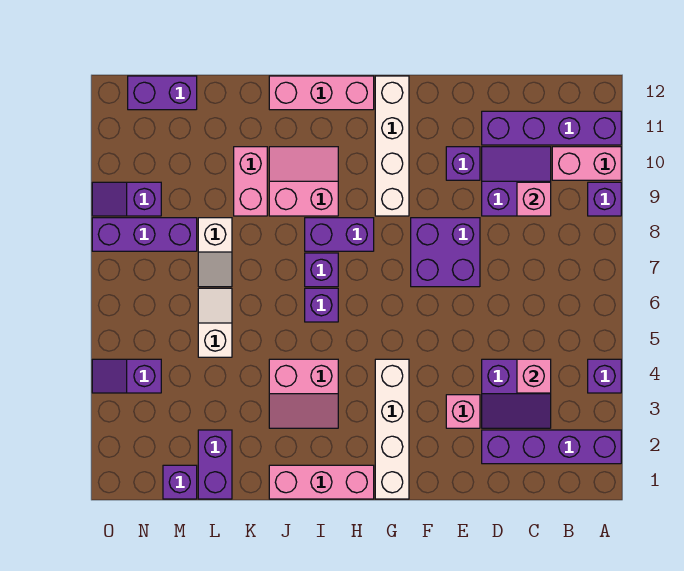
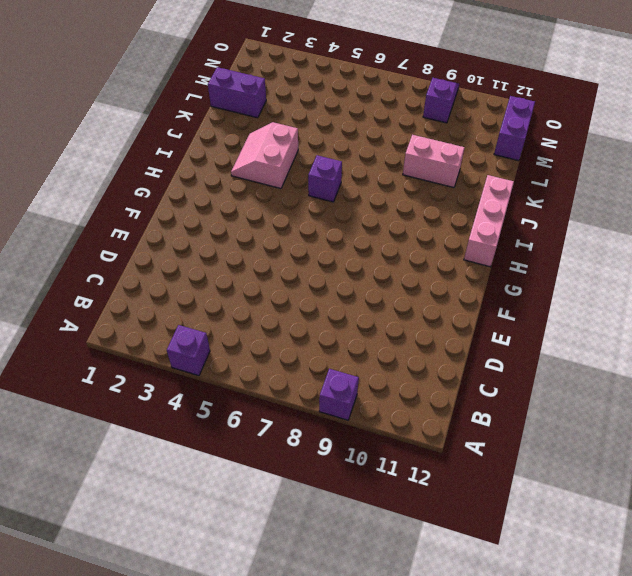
none -> purple brick A2:D2 level 1
none -> pink brick A10:B10 level 1
none -> purple brick A11:D11 level 1
none -> purple slope C3:D4 level 1 top 4

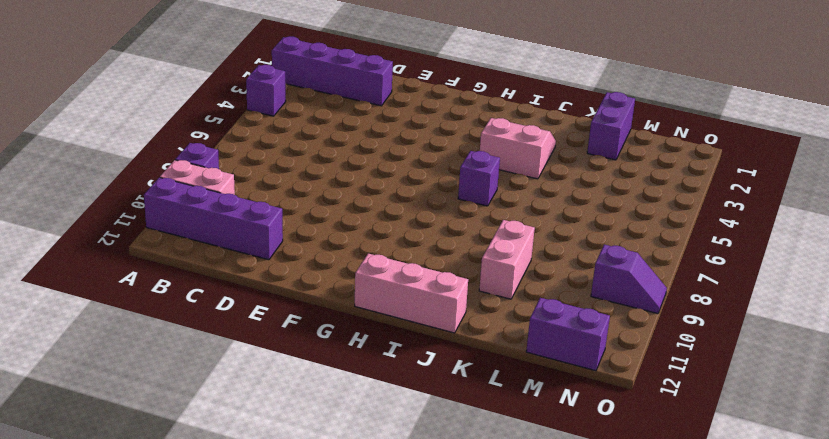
none -> purple slope C3:D4 level 1 top 4
none -> purple slope C9:D10 level 1 top 9
none -> pink brick E3 level 1
none -> purple brick E7:F8 level 1

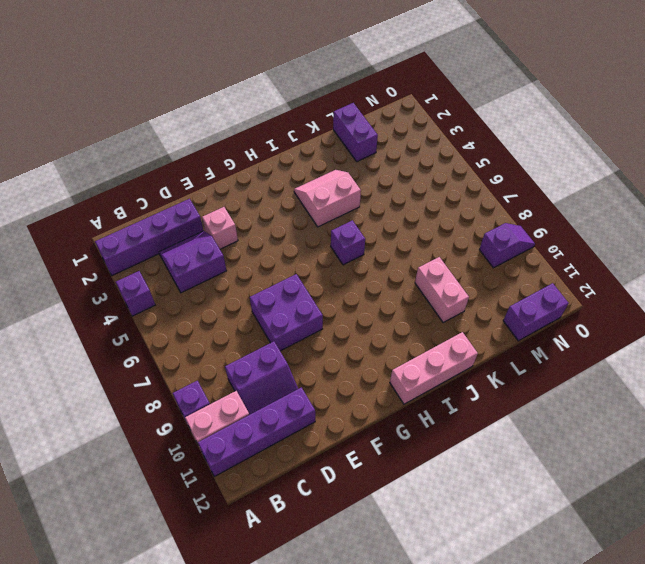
none -> purple brick E10 level 1
none -> white brick G1:G4 level 1
none -> white brick G9:G12 level 1
none -> pink brick H1:J1 level 1

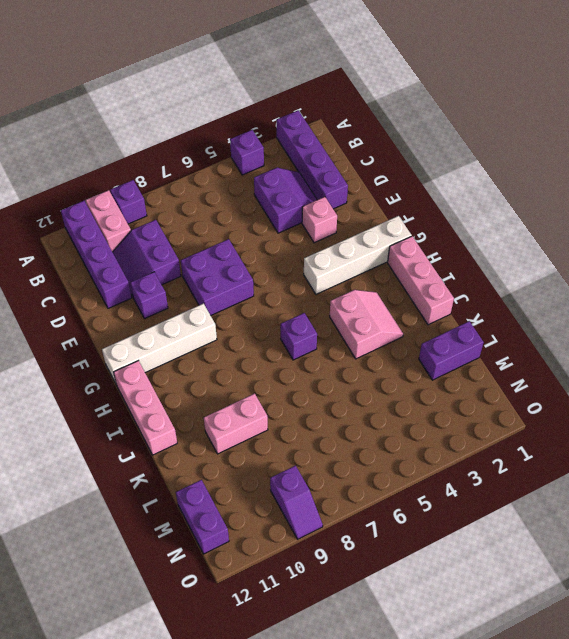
none -> purple brick H8:I8 level 1
none -> purple brick I7 level 1
none -> pink slope I9:J10 level 1 top 9
none -> white slope L5:L6 level 1 top 5

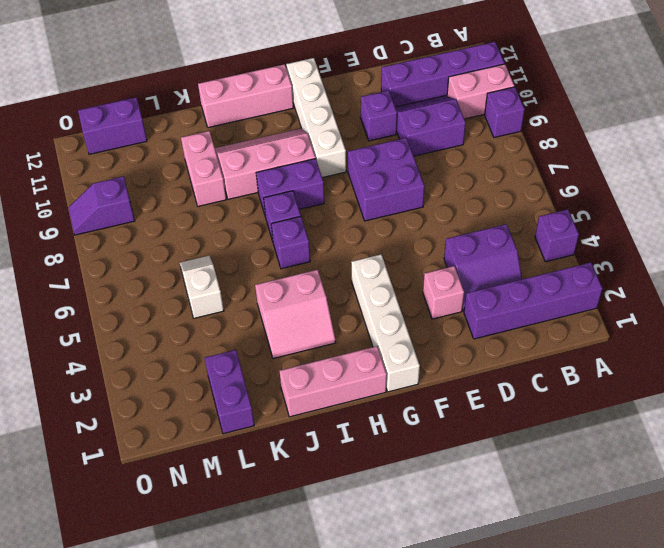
pink slope H9:J10 level 1 top 9 -> pink slope I9:J10 level 1 top 9
none -> white slope L7:L8 level 1 top 8
none -> purple brick M1 level 1
none -> purple brick M8:O8 level 1
none -> purple slope N4:O4 level 1 top N

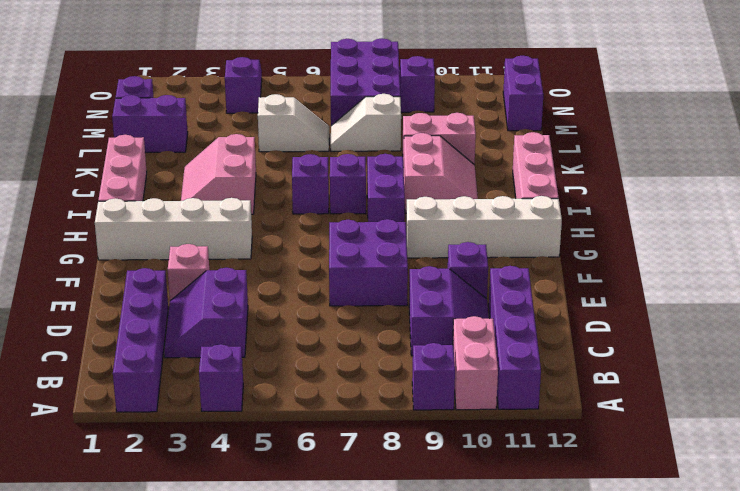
purple brick M7:O8 level 1 -> purple brick M8:O8 level 1
none -> pink brick C4 level 2
none -> pink brick C9 level 2

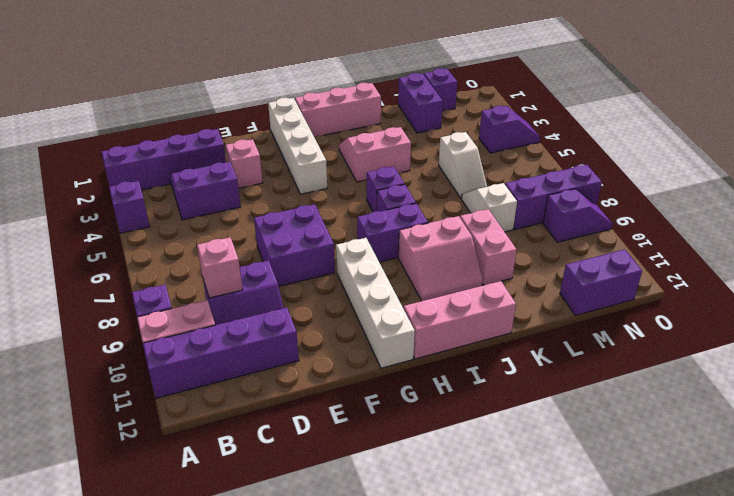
none -> purple brick E10 level 1
none -> pink brick C4 level 2

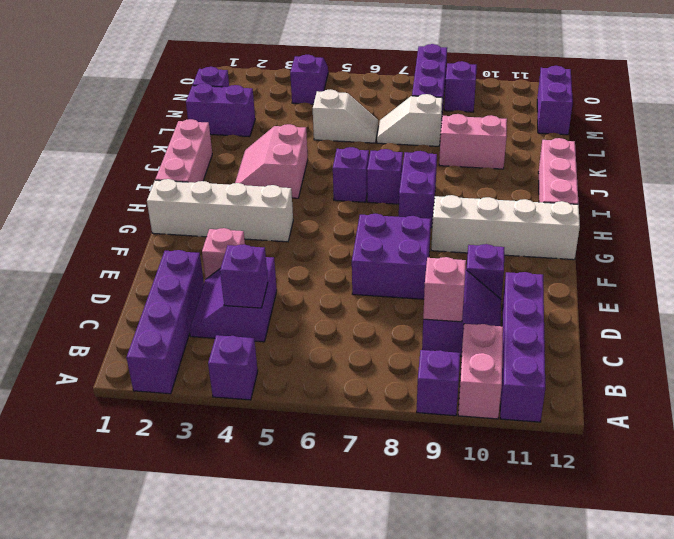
purple brick C4 level 2 -> pink brick C4 level 2
none -> pink slope I9:J10 level 1 top 9

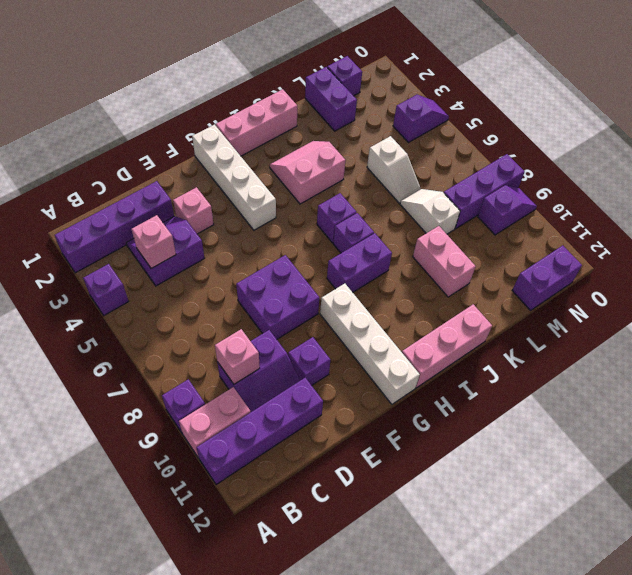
none -> pink slope I9:J10 level 1 top 9

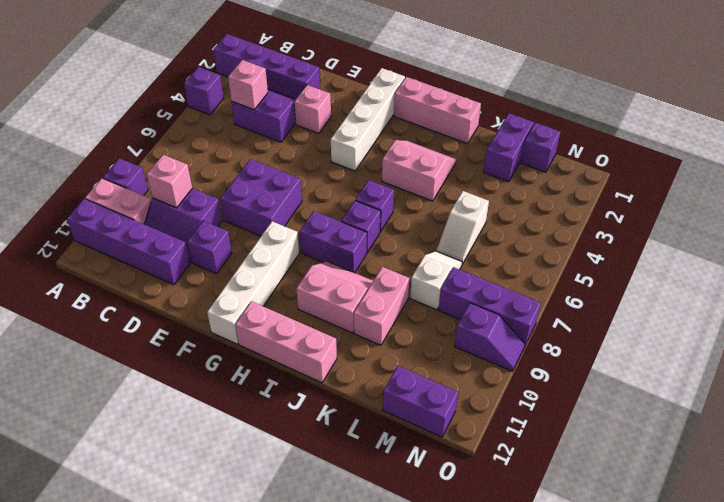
pink slope I9:J10 level 1 top 10 -> pink slope I9:J10 level 1 top 9
none -> purple slope N4:O4 level 1 top N

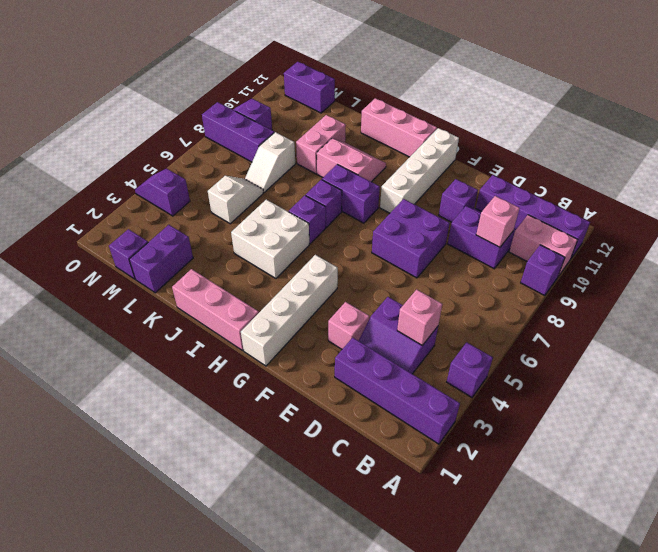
white brick I4:J5 level 1 -> pink slope I3:J4 level 1 top 4

